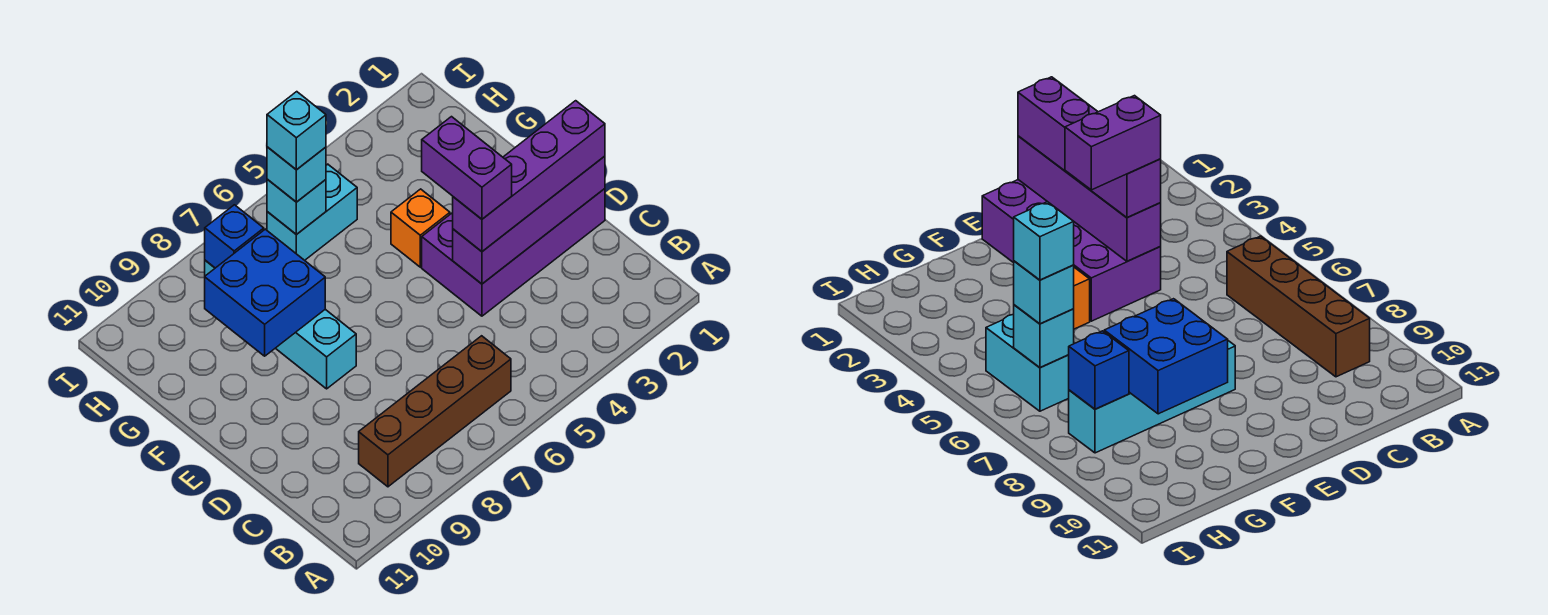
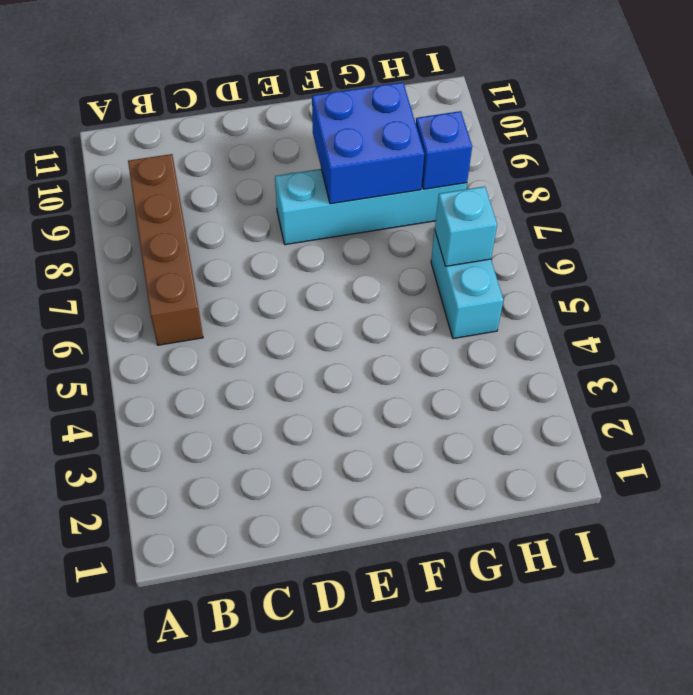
none -> purple brick D1:E4 level 1
none -> orange brick F4 level 1
none -> purple brick D1:D4 level 2

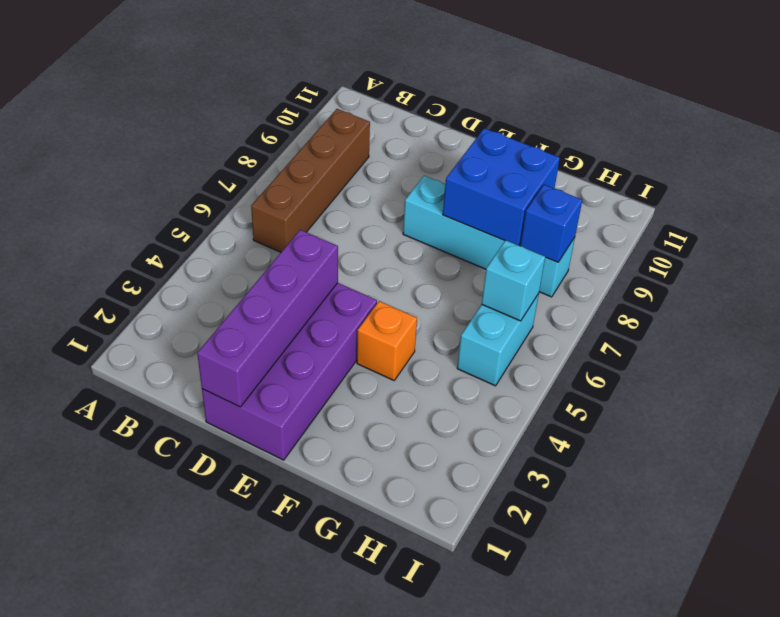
none -> purple brick D1:D4 level 3
none -> cyan brick H6 level 3
none -> purple brick D4:E4 level 4

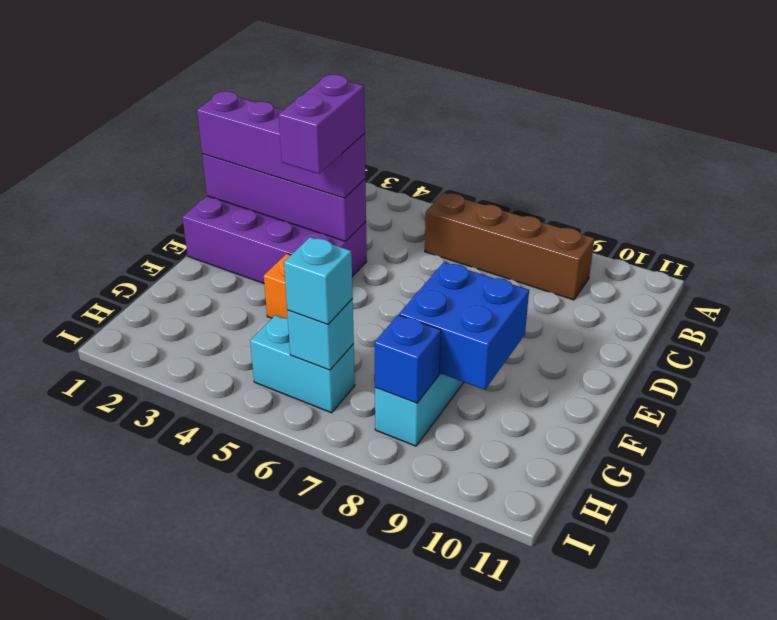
none -> cyan brick H6 level 4

